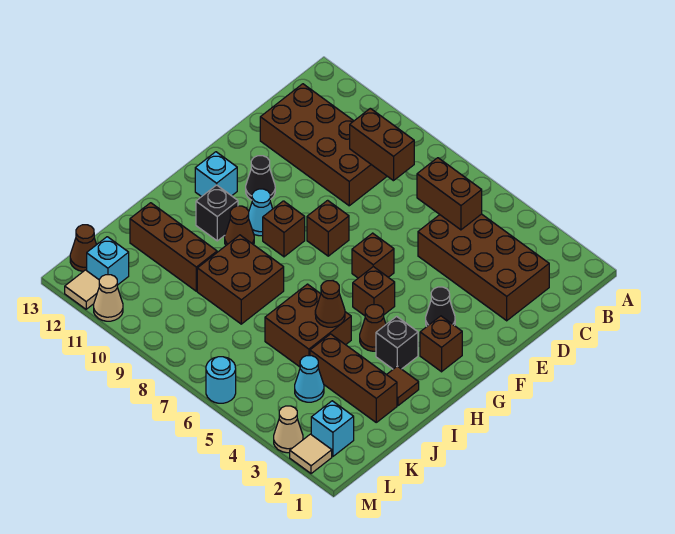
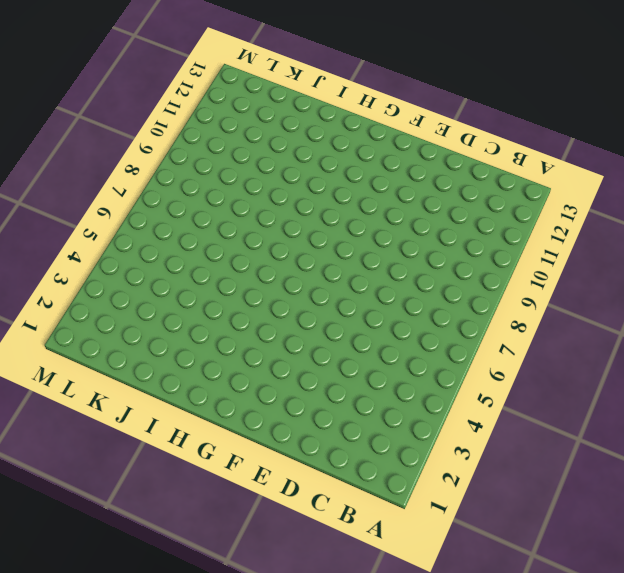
none -> brown brick C2:D5 level 1
none -> brown brick C9:D12 level 1
none -> black cone F3 level 1
none -> brown brick F6 level 1

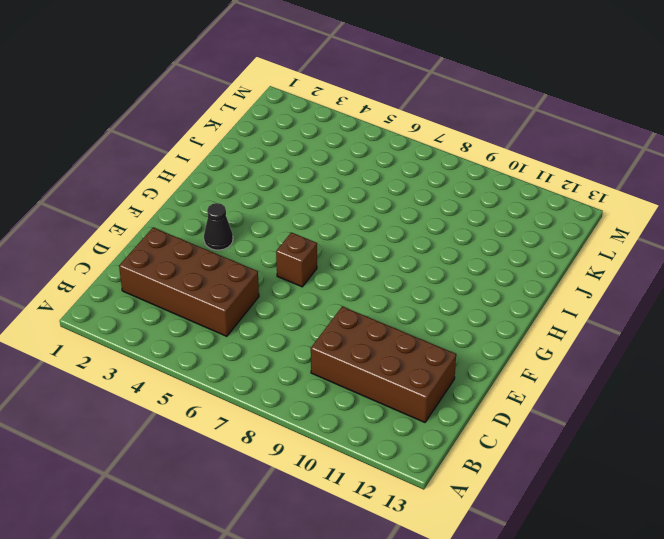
none -> brown brick F8 level 1
none -> black cone F11 level 1
none -> brown brick G2 level 1
none -> brown brick G5 level 1

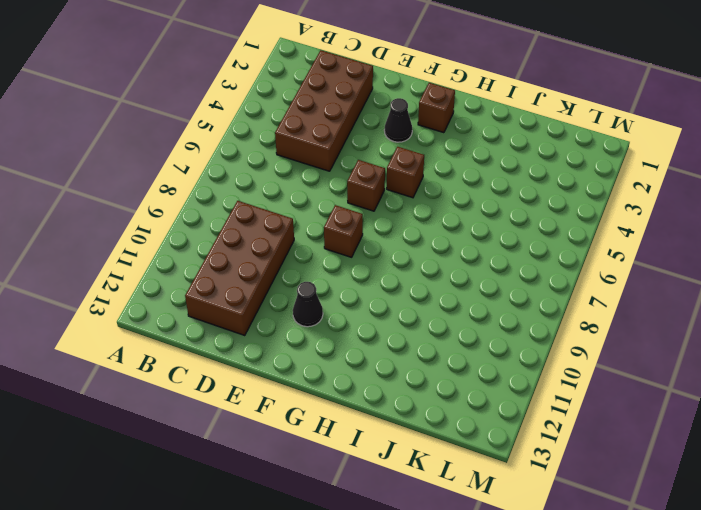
none -> brown brick G9 level 1
none -> cyan cone G10 level 1
none -> cyan brick G12 level 1
none -> black brick H3 level 1

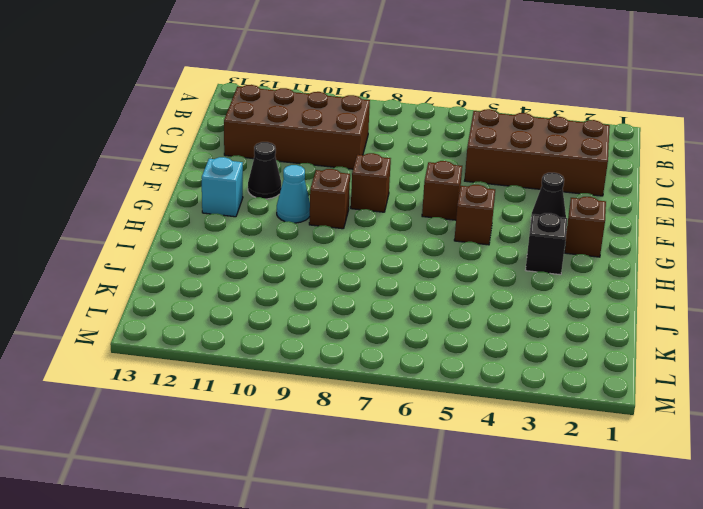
none -> brown cone H4 level 1
none -> brown cone H10 level 1
none -> black brick H11 level 1
none -> brown tile I2 level 1

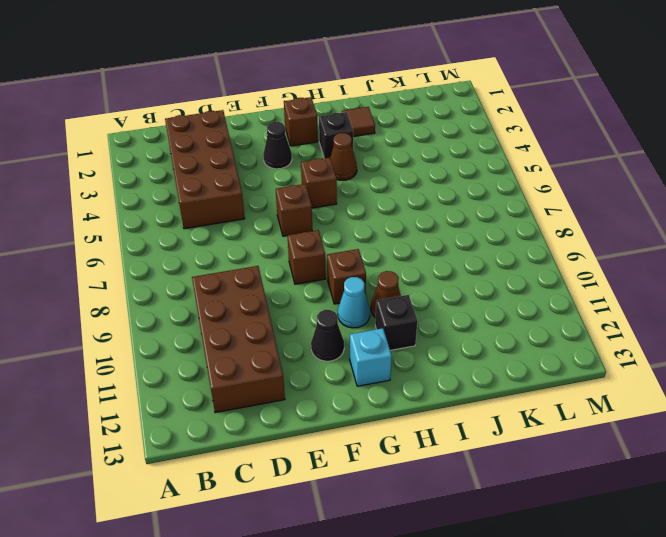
none -> brown brick I5:J6 level 1
none -> brown brick I8:J9 level 1
none -> brown brick J2:J4 level 1
none -> brown brick J10:J12 level 1

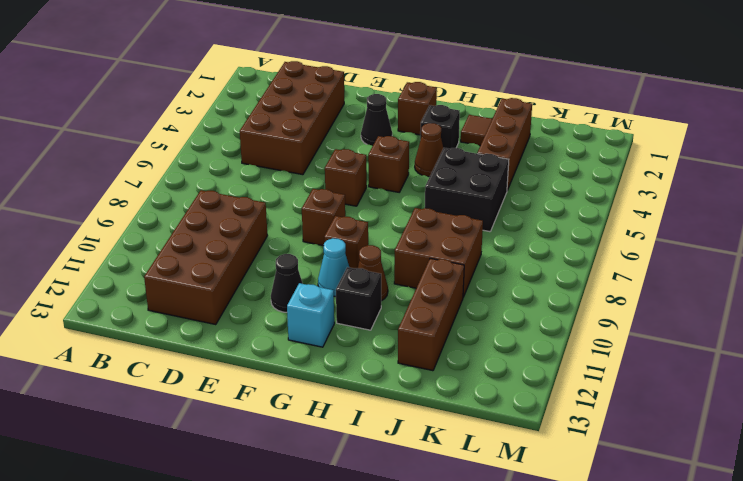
black brick I5:J6 level 1 -> brown brick I5:J6 level 1
none -> cyan cone K4 level 1
none -> cyan brick L2 level 1
none -> cyan brick L12 level 1
none -> brown cone L13 level 1

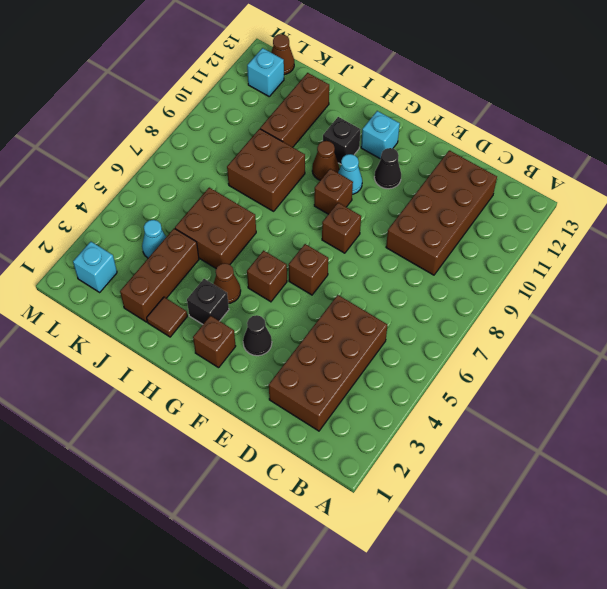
none -> tan tile M2 level 1
none -> tan cone M3 level 1
none -> cyan round brick M6 level 1
none -> tan cone M11 level 1

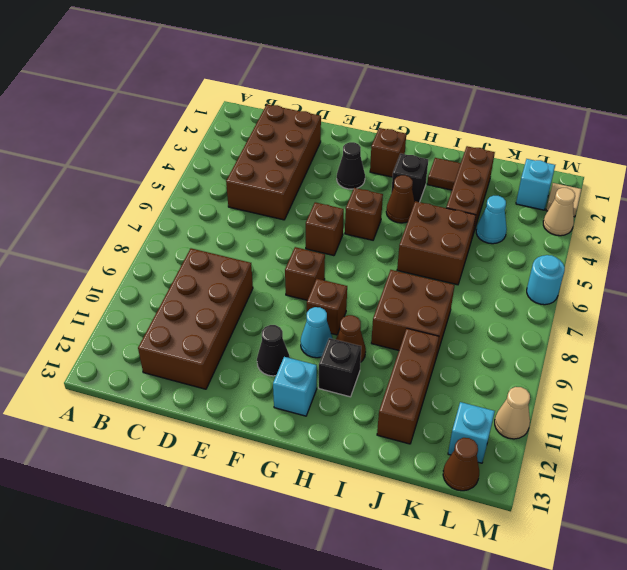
none -> tan tile M12 level 1
none -> brown brick C5:C6 level 2
none -> brown brick C8:C9 level 2
none -> brown cone I5 level 2

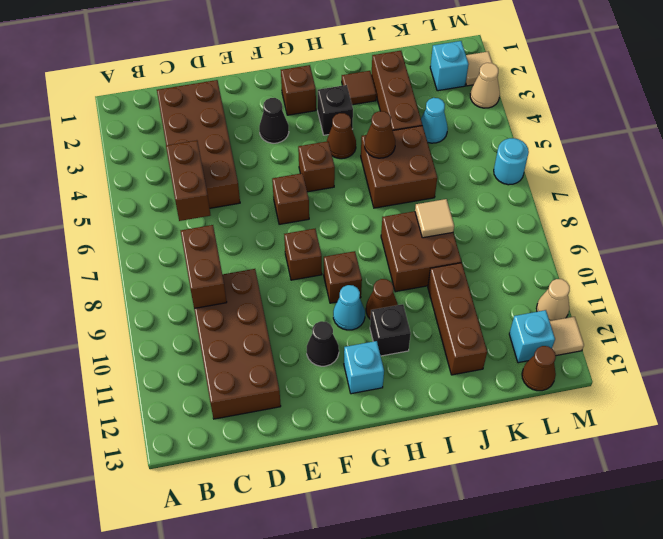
tan tile J8 level 2 -> none

